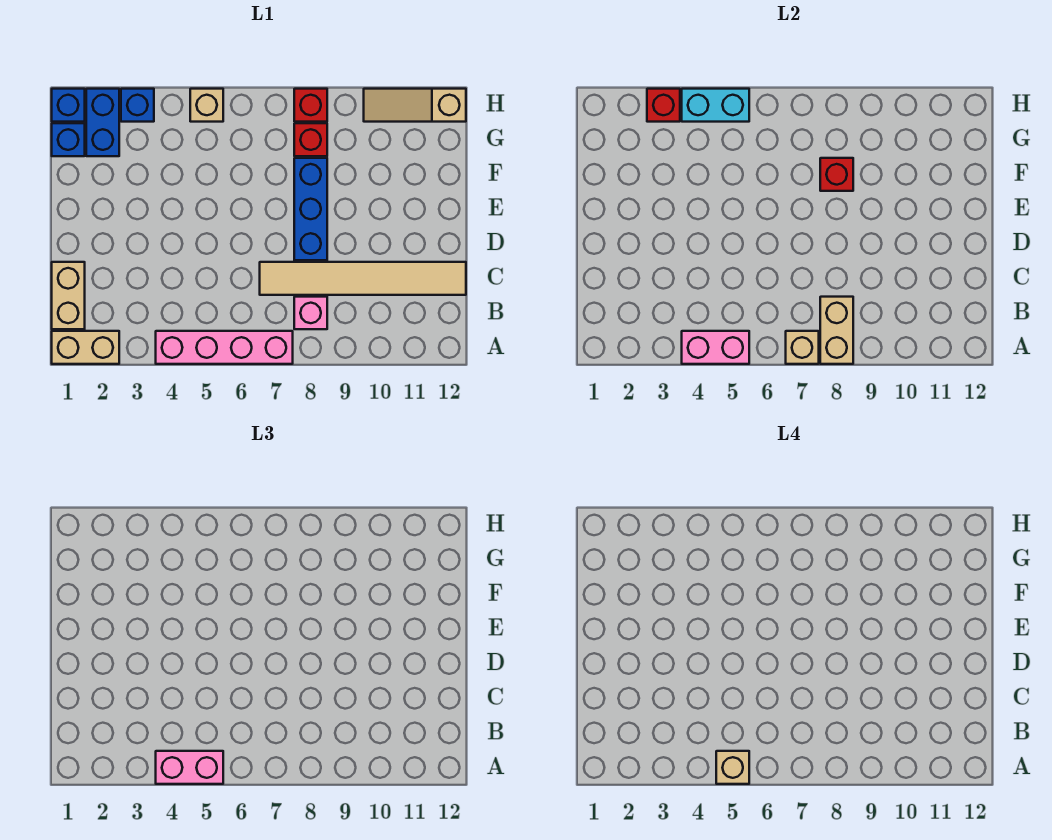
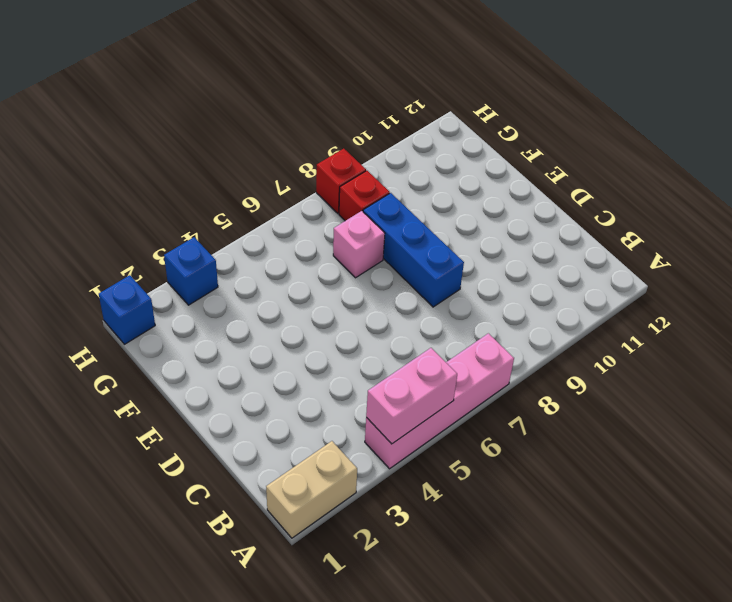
pink brick F7 level 1 -> pink brick B8 level 1
none -> tan brick B1:C1 level 1
none -> tan tile C7:C12 level 1
none -> blue brick G1 level 1

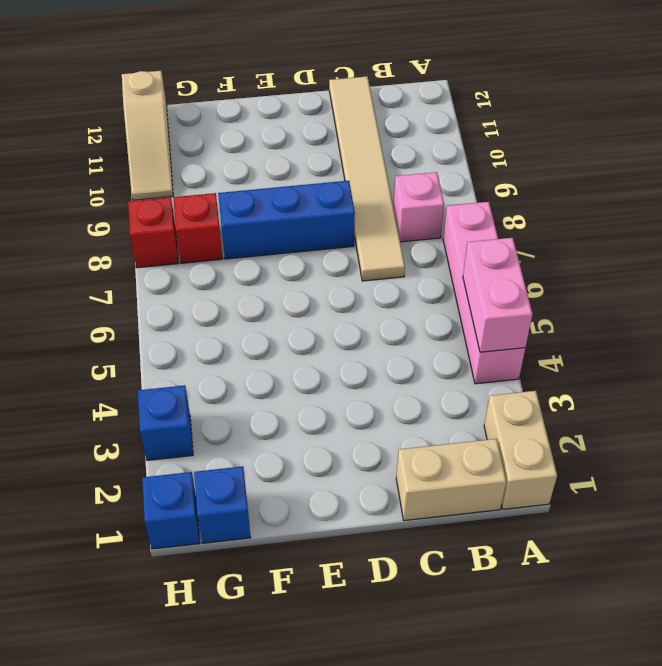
none -> blue brick G2:H2 level 1
none -> tan brick H5 level 1
none -> tan brick A7 level 2

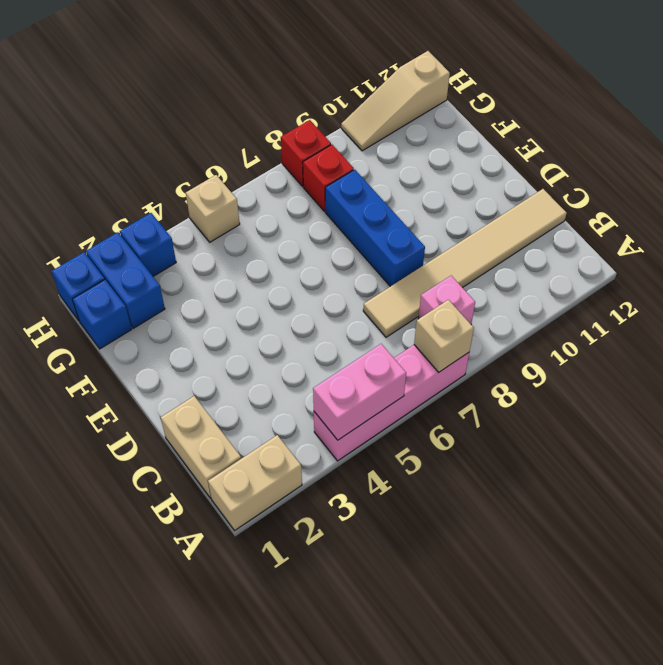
none -> tan brick A8:B8 level 2
none -> red brick F8 level 2
none -> red brick H3 level 2

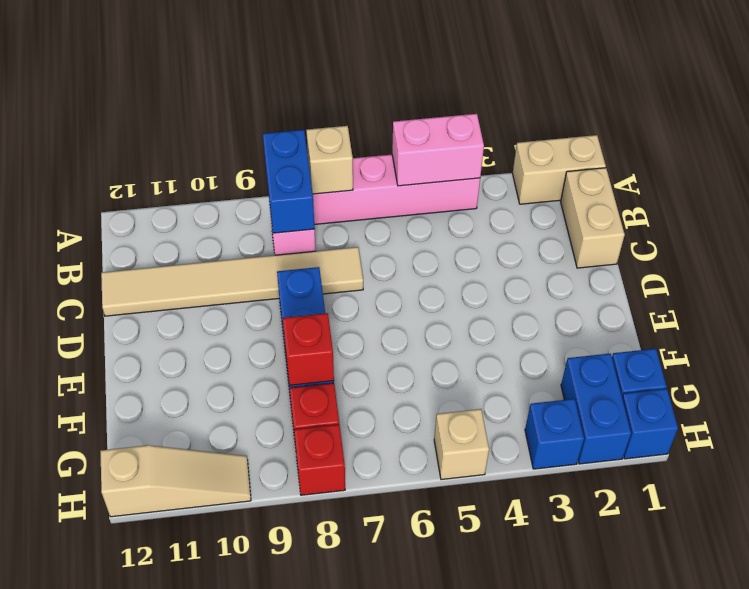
blue brick A8:B8 level 2 -> tan brick A8:B8 level 2
none -> red brick H3 level 2
none -> cyan brick H4:H5 level 2
none -> pink brick A4:A5 level 3

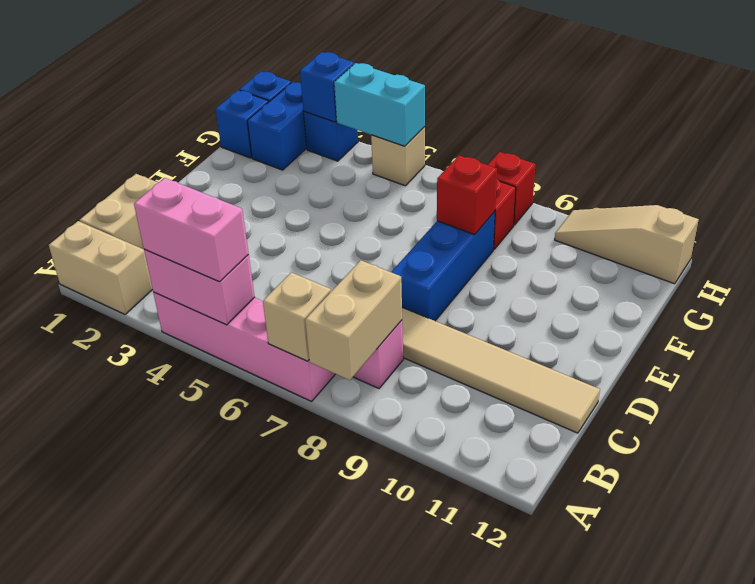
blue brick H3 level 2 -> red brick H3 level 2
none -> tan brick A5 level 4

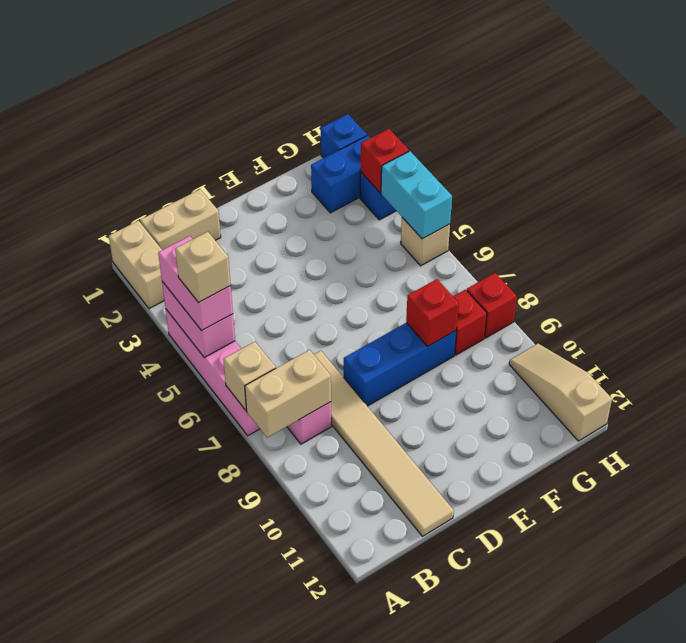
none -> blue brick G1 level 1

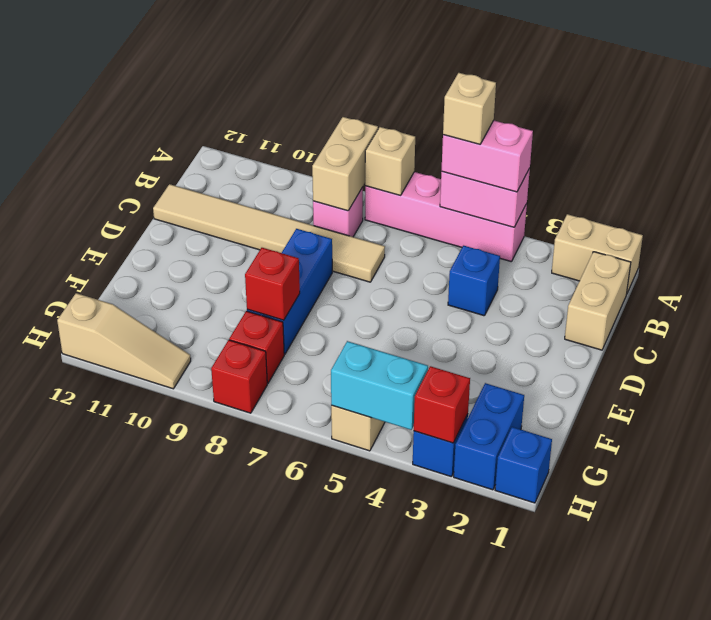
blue brick C4 level 1 -> blue brick G1 level 1

